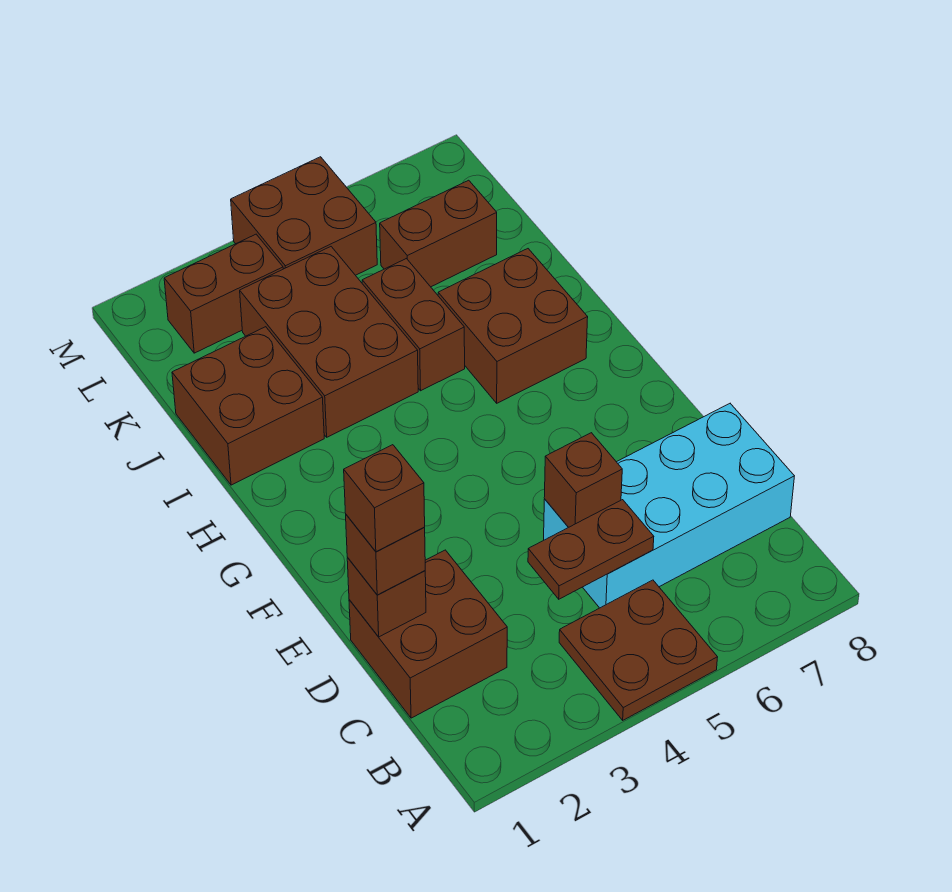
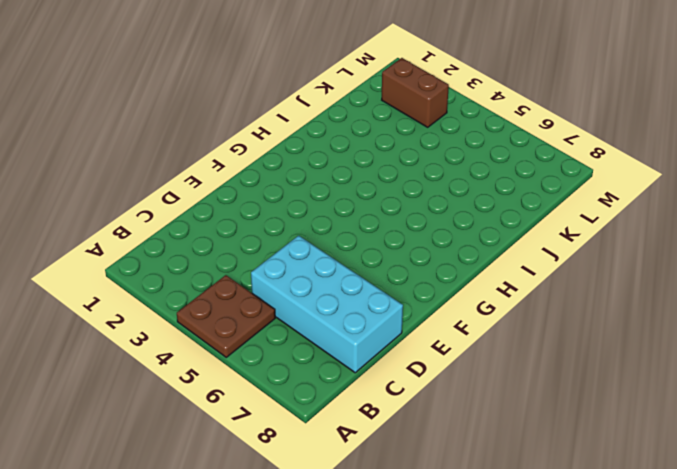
none -> brown brick C1:D2 level 1
none -> brown brick H6:I7 level 1
none -> brown brick I1:J2 level 1

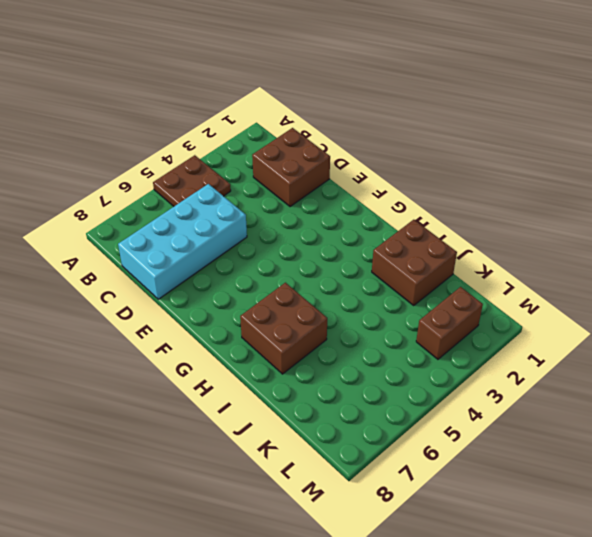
none -> brown brick I3:K4 level 1
none -> brown brick I5:J5 level 1
none -> brown brick K6:K7 level 1

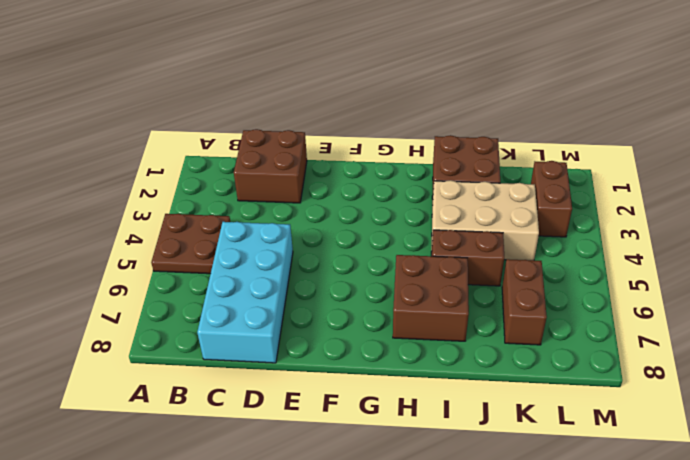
tan brick I3:K4 level 1 -> brown brick I3:K4 level 1
none -> brown brick L4:M5 level 1
none -> brown plate C4:C5 level 2
none -> brown brick D1 level 2

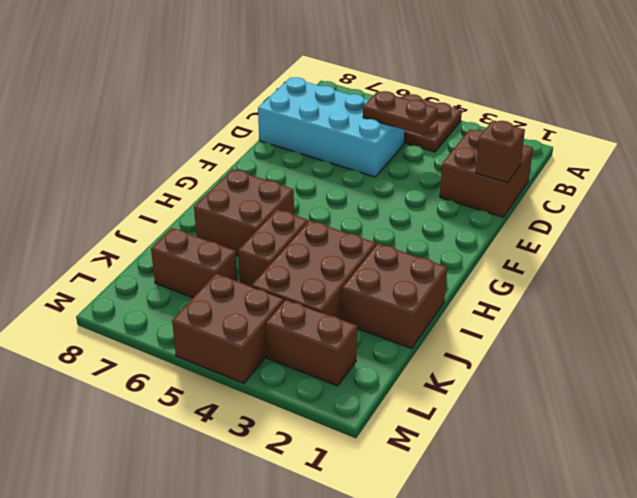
none -> brown brick D5 level 2
none -> brown brick D1 level 3
none -> brown brick D1 level 4

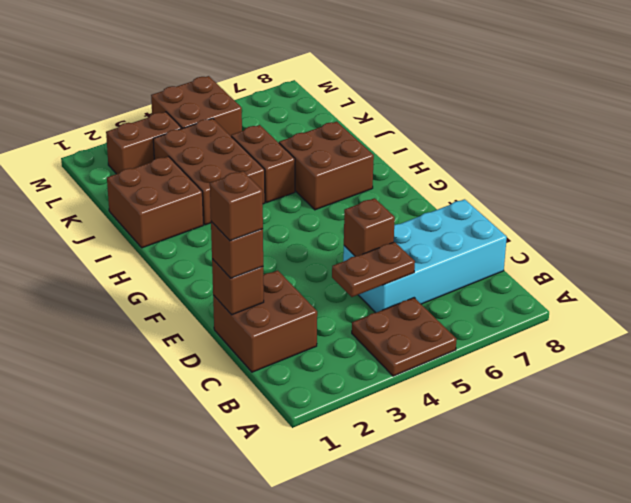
none -> brown brick K6:K7 level 1

